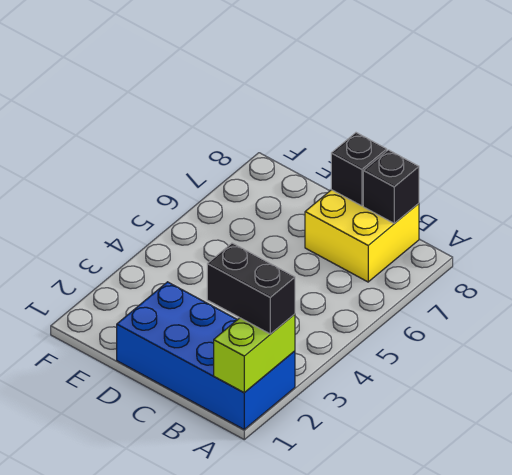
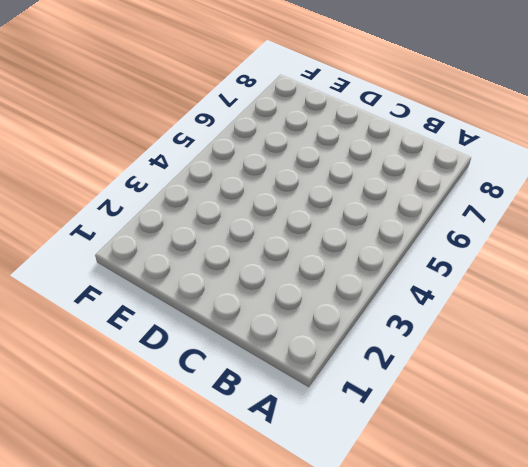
none -> blue brick A1:D2 level 1
none -> yellow brick B7:C8 level 1

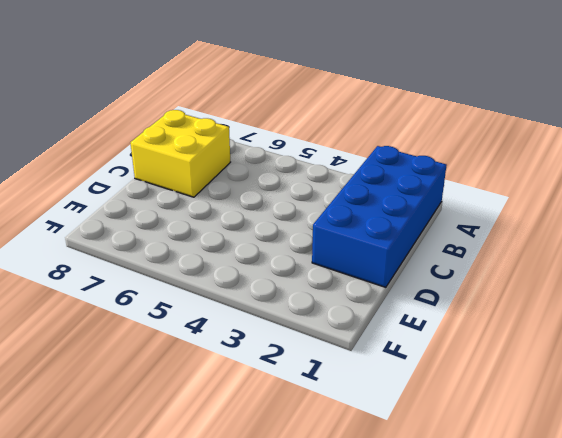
none -> lime brick A1:A2 level 2
none -> black brick B8 level 2

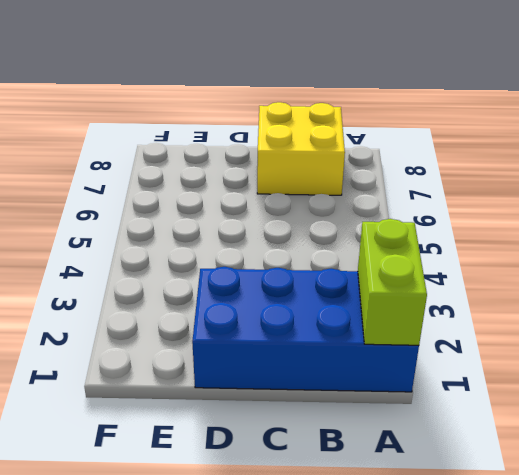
none -> black brick B8 level 2
none -> black brick C8 level 2

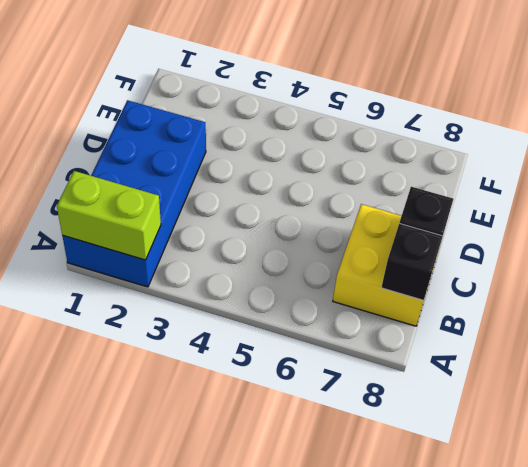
none -> black brick A2:B2 level 3

